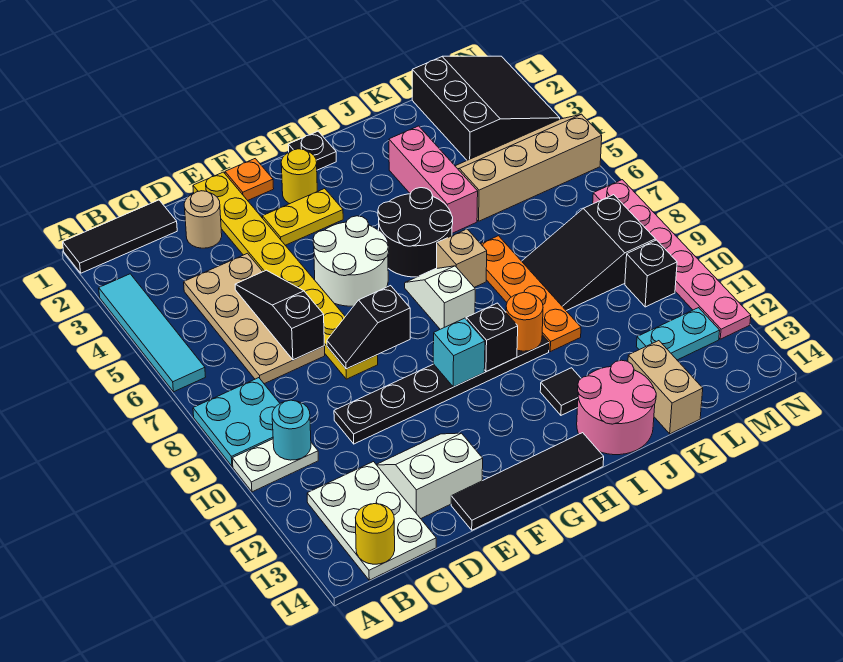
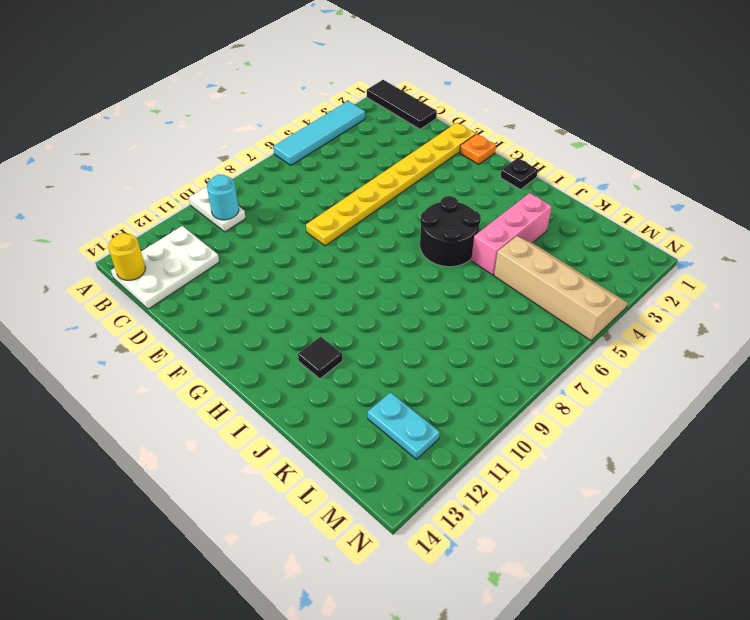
none -> cyan plate A8:B9 level 1
none -> tan plate C4:D7 level 1
none -> tan round brick D2 level 1
none -> black plate D10:I10 level 1

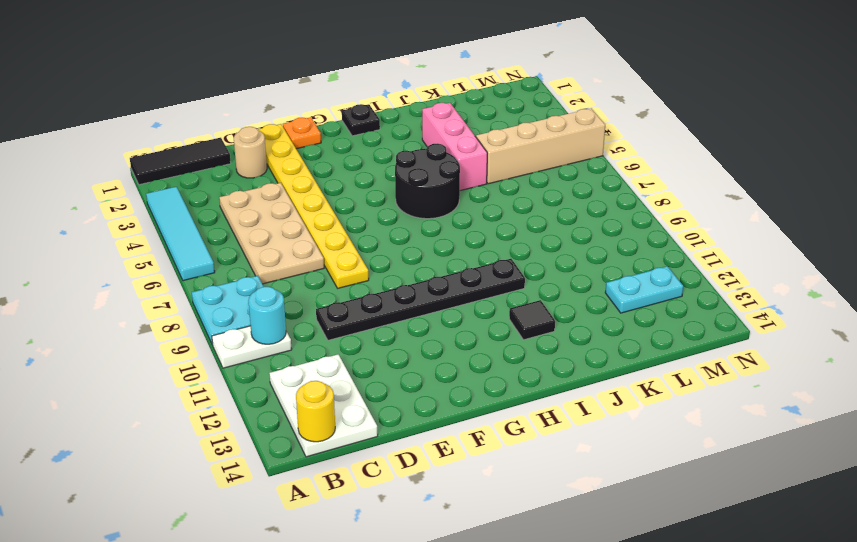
none -> white slope D12:E13 level 1 top 13
none -> black tile E14:H14 level 1
none -> yellow plate F3:G3 level 1
none -> white round brick F5:G6 level 1

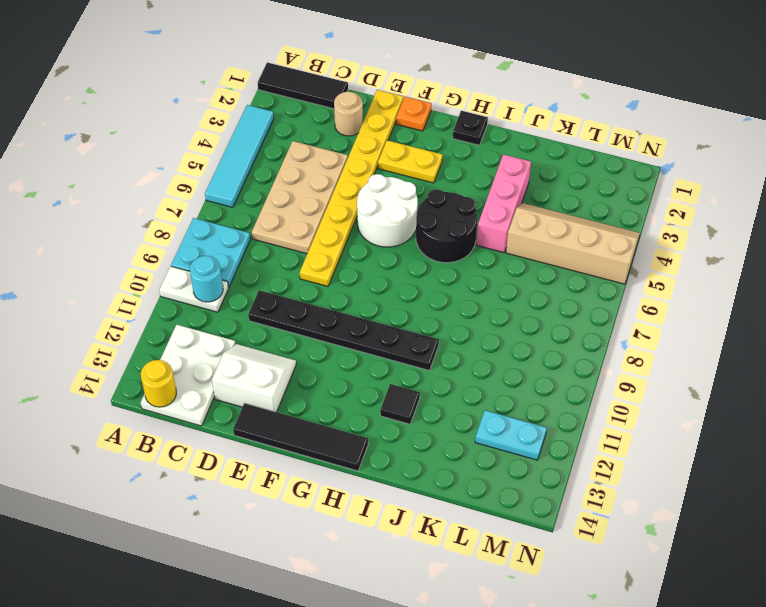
none -> yellow round brick G2 level 1
none -> white slope H7:H8 level 1 top 8
none -> tan brick I7 level 1
none -> pink round brick I13:J14 level 1

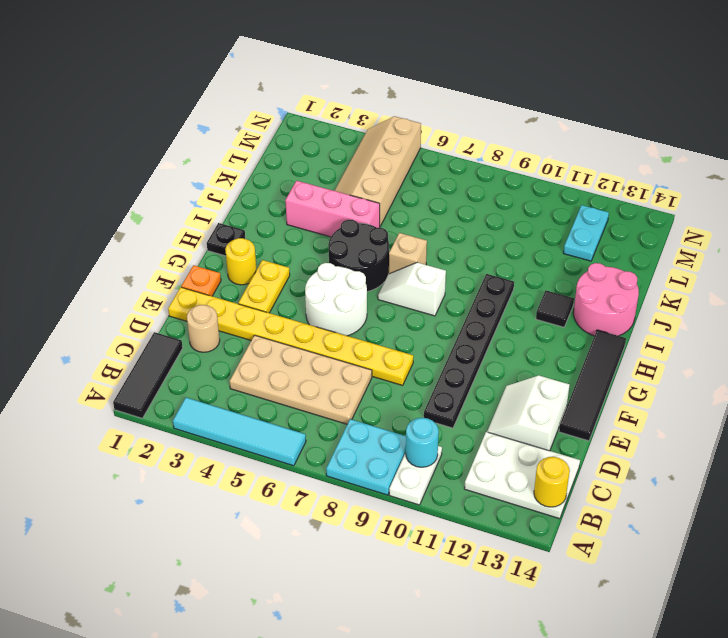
none -> orange plate J7:J10 level 1
none -> black slope K8:M9 level 1 top M
none -> tan brick K13:K14 level 1
none -> black slope L1:N3 level 1 top L

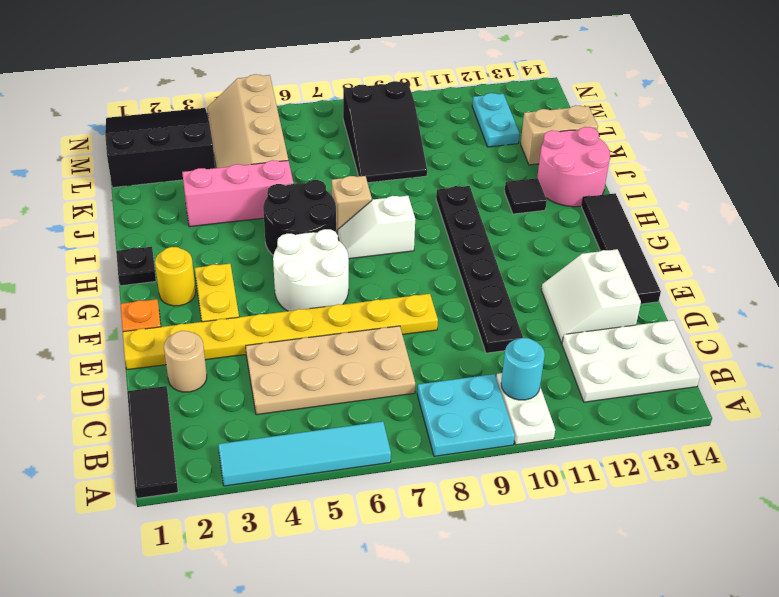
none -> orange plate J7:J10 level 1
none -> black brick M10 level 1
none -> pink plate N7:N12 level 1
none -> yellow round brick B14 level 2

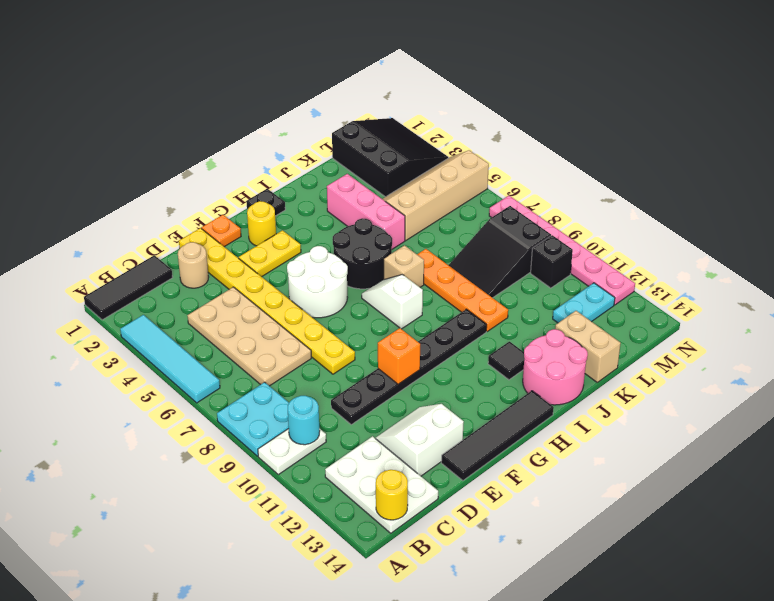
orange brick F10 level 2 -> none
none -> black slope D5:D7 level 2 top 7
none -> black slope E8:F8 level 2 top F
none -> cyan brick G10 level 2
none -> black brick H10 level 2

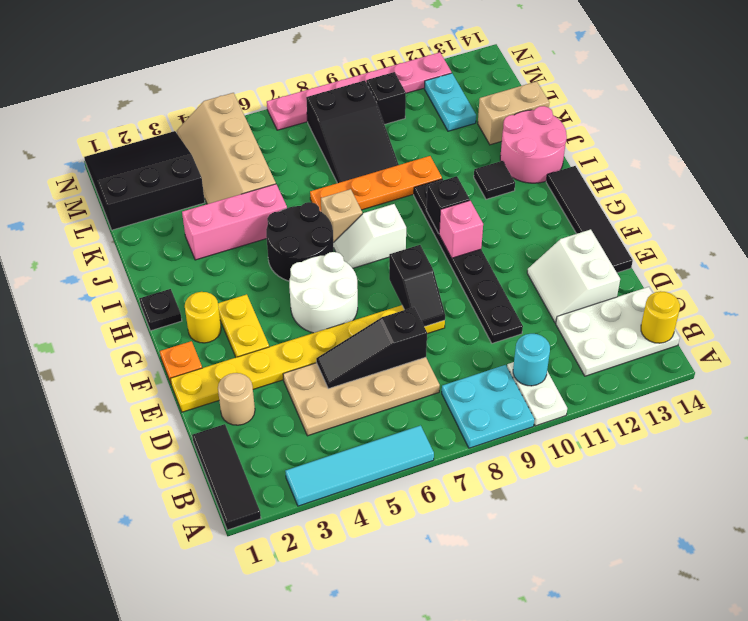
pink brick G10 level 2 -> cyan brick G10 level 2
none -> orange round brick I10 level 2

